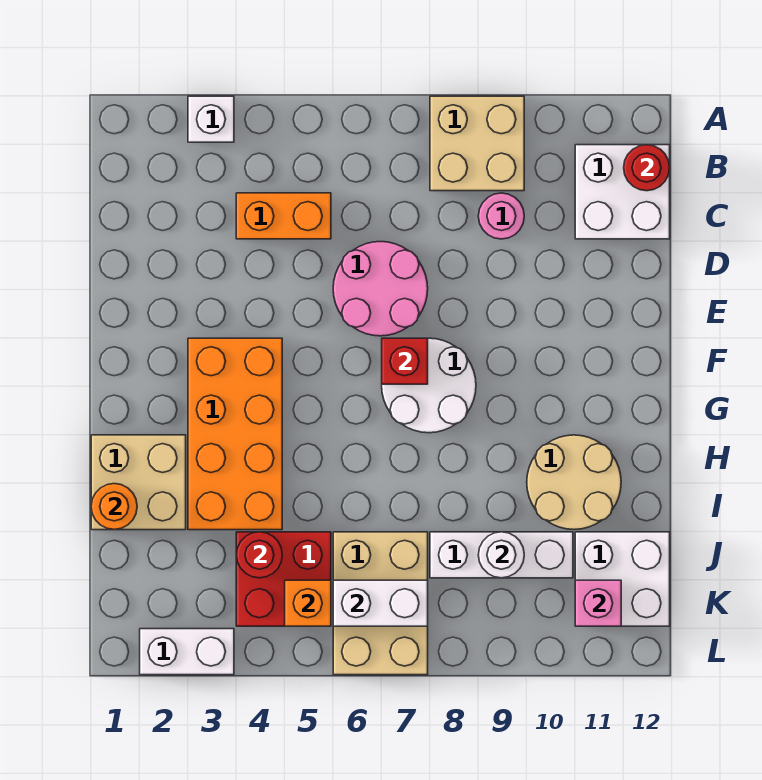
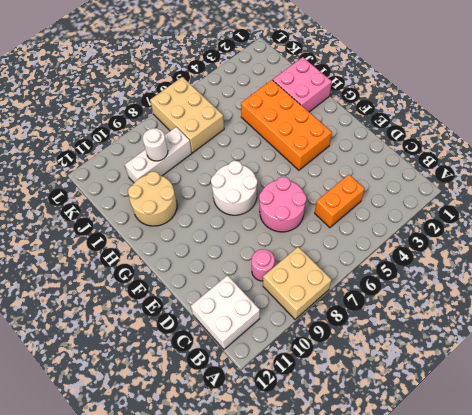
pink brick H1:I2 level 1 -> tan brick H1:I2 level 1
none -> white brick A3 level 1
none -> red brick J4:K5 level 1
none -> white brick J11:K12 level 1

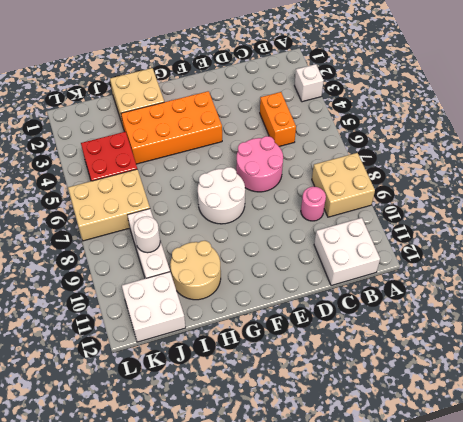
none -> white brick L2:L3 level 1
none -> red round brick B12 level 2
none -> red brick F7 level 2

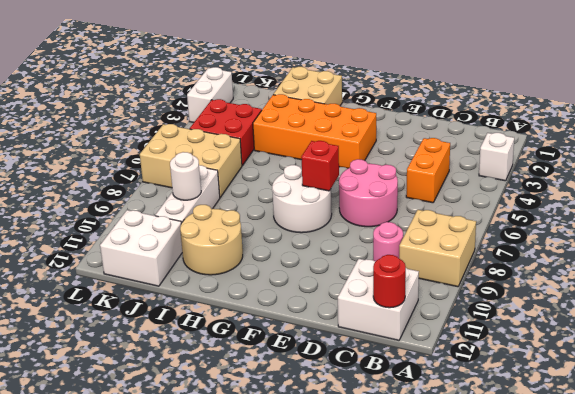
none -> orange round brick I1 level 2
none -> red round brick J4 level 2
none -> orange brick K5 level 2

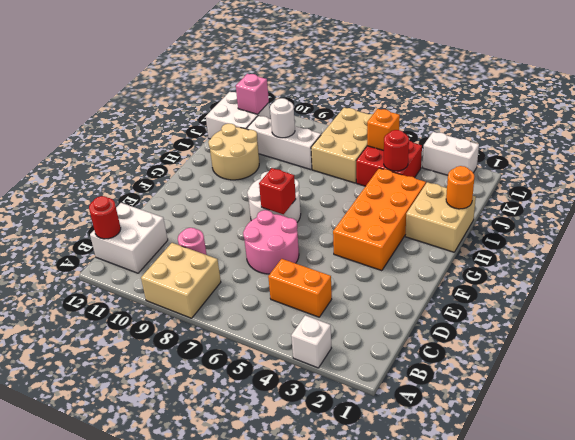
none -> white brick K6:K7 level 2

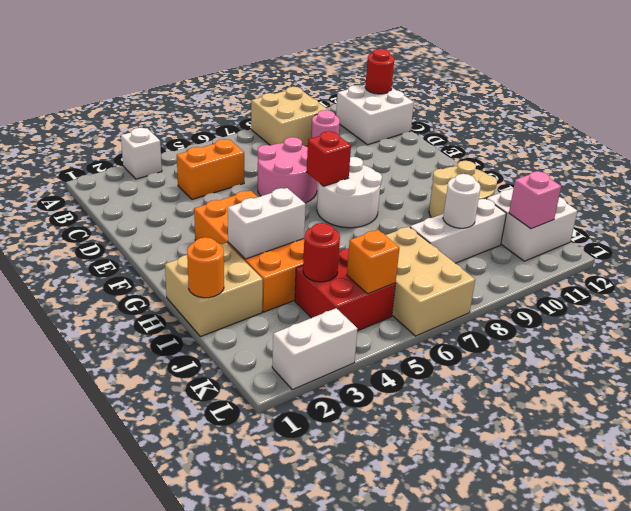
white brick H3:H4 level 2 -> white brick K6:K7 level 2

